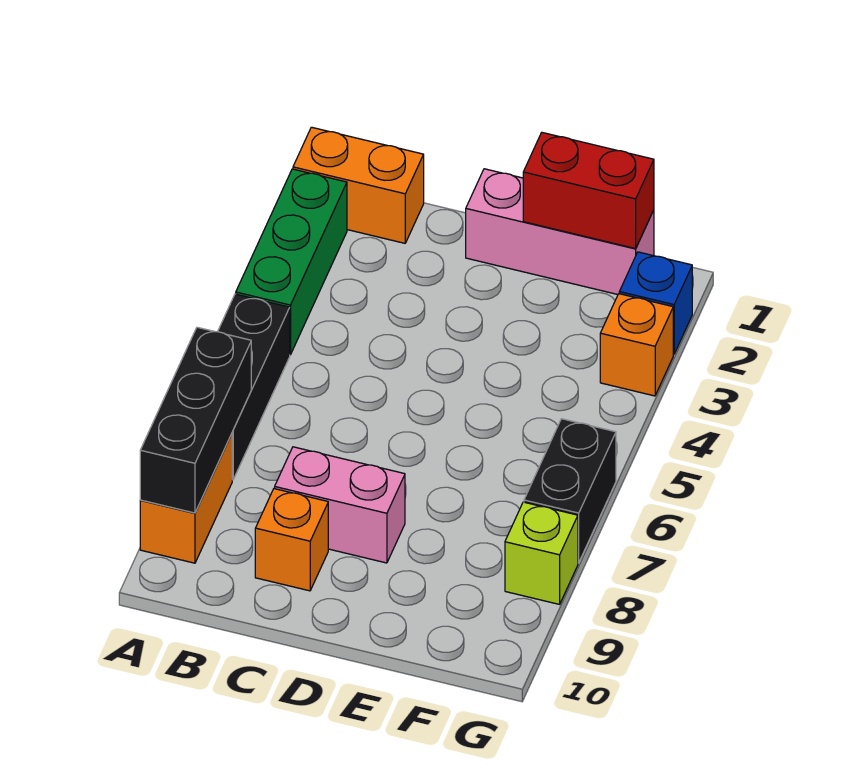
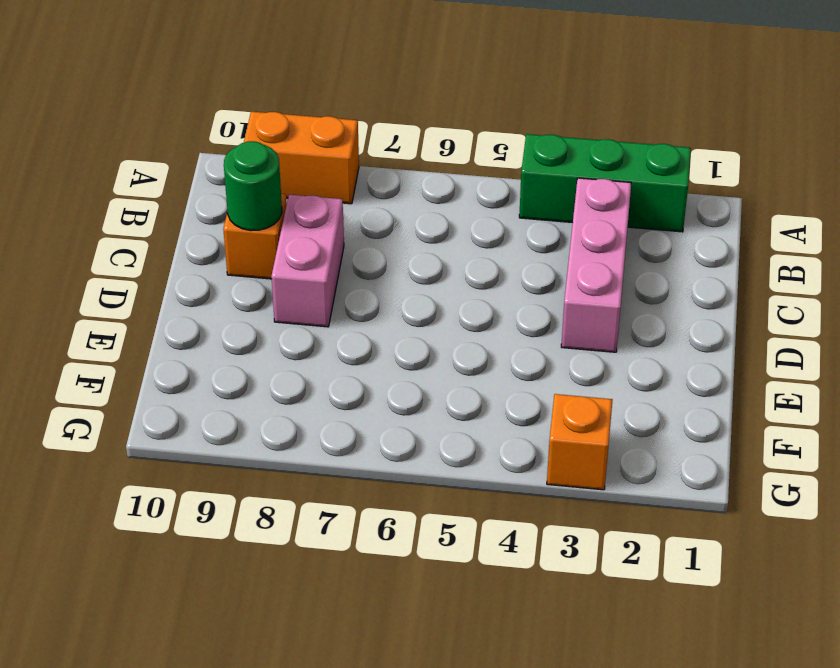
pink brick B3:D3 level 1 -> pink brick D1:F1 level 1
green round brick C9 level 2 -> none
none -> orange brick A1:B1 level 1
none -> black brick A5:A7 level 1
none -> blue brick G2 level 1

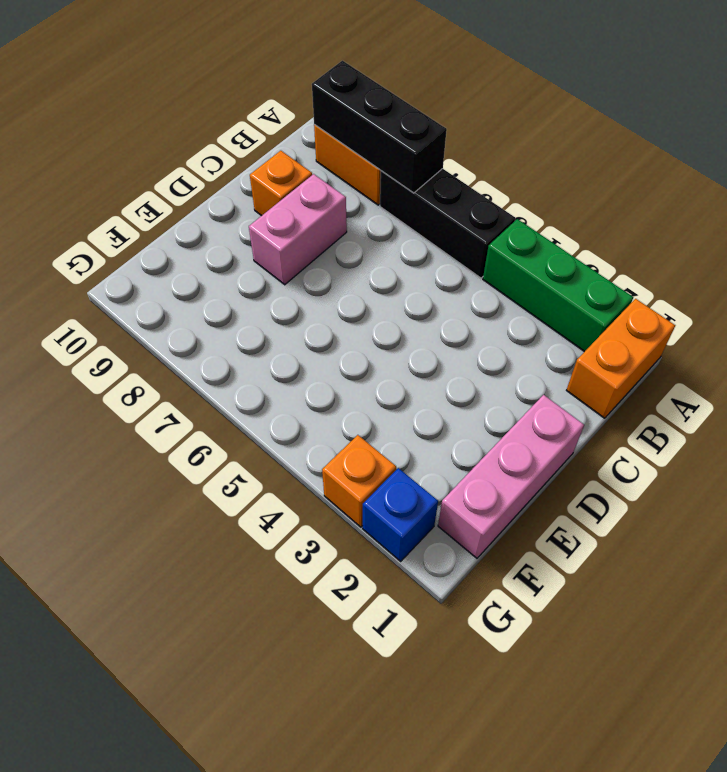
none -> black brick G6:G7 level 1
none -> lime brick G8 level 1
none -> red brick E1:F1 level 2

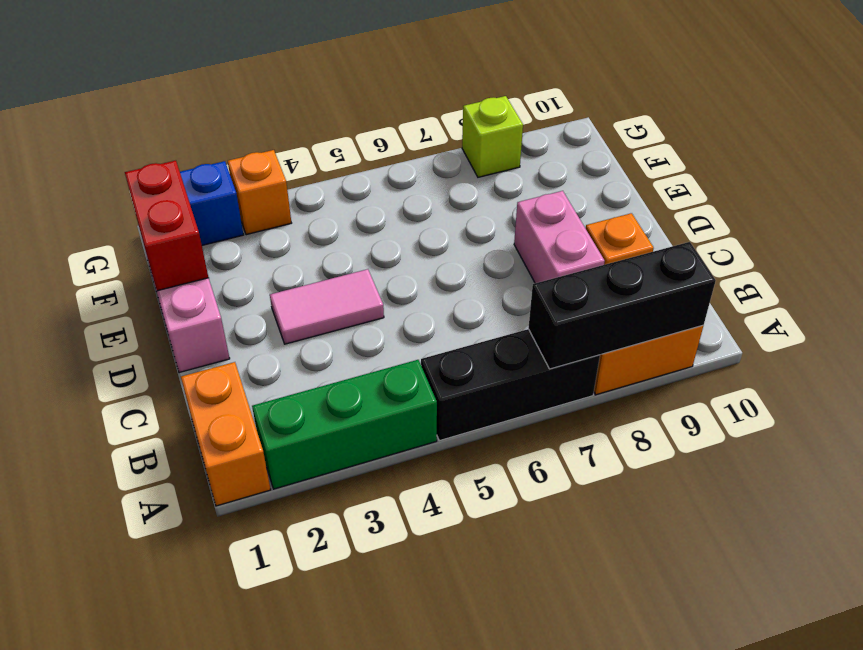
pink tile D3:D4 level 1 -> none
none -> black brick G6:G7 level 1

